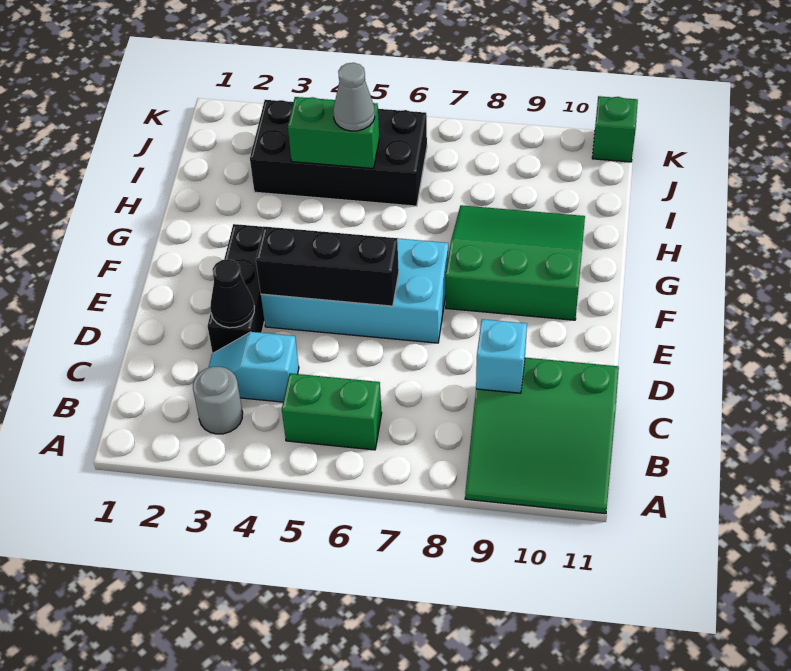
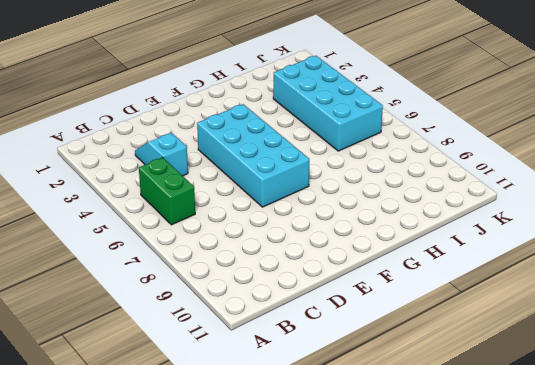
cyan brick I3:J6 level 1 -> black brick I3:J6 level 1
none -> green slope A9:C11 level 1 top C
none -> grey round brick B3 level 1
none -> black brick D3:F3 level 1

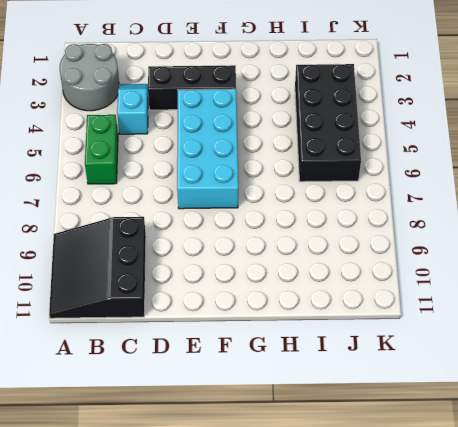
grey round brick A2:B3 level 1 -> grey round brick B3 level 1
black slope A9:C11 level 1 top C -> green slope A9:C11 level 1 top C
none -> green slope F8:H10 level 1 top F
none -> green brick K11 level 1
none -> cyan brick C9 level 2

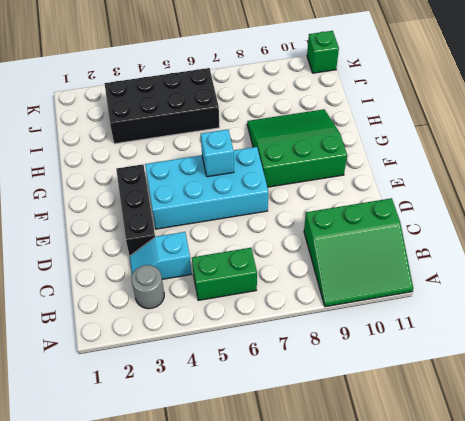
cyan brick F6 level 2 -> cyan brick C9 level 2
none -> black cone D3 level 2
none -> black brick E4:E6 level 2
none -> green brick I4:I5 level 2

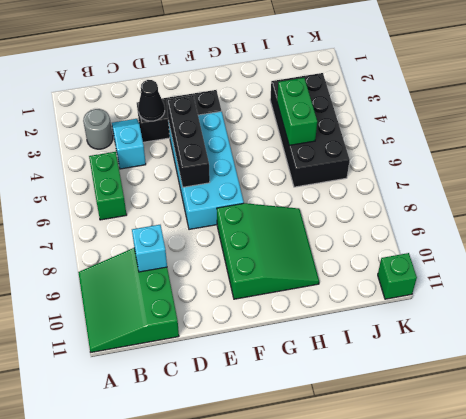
none -> grey cone I5 level 3

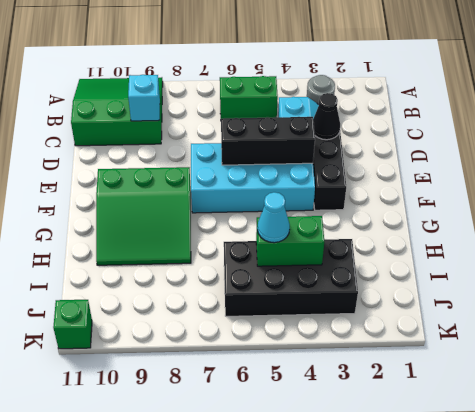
cyan cone I5 level 3 -> grey cone I5 level 3

